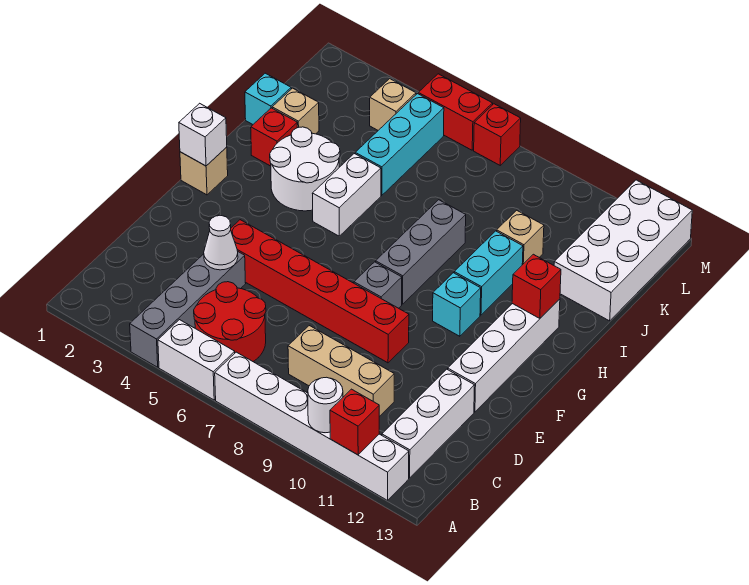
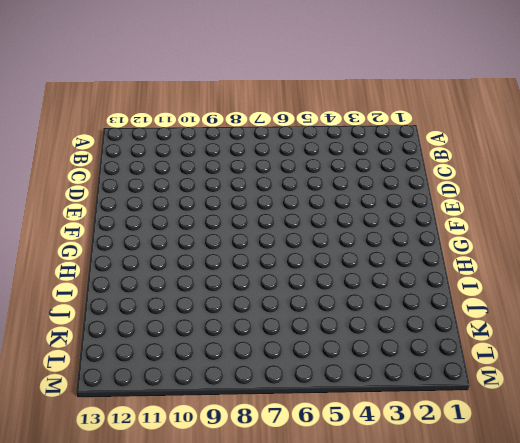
none -> grey brick A4:D4 level 1
none -> white brick A5:A6 level 1
none -> white brick A7:A12 level 1

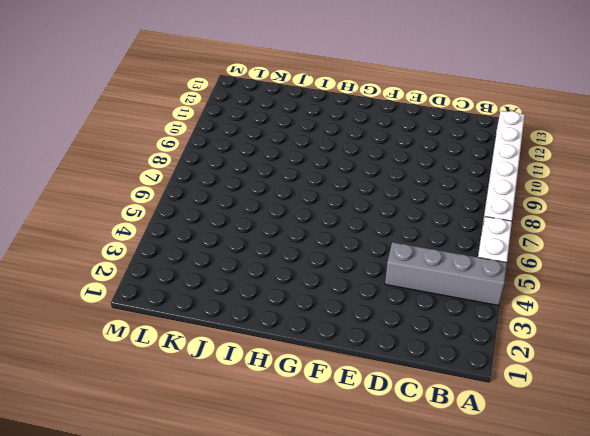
none -> red round brick B5:C6 level 1
none -> white brick B12:D12 level 1
none -> tan brick C8:C10 level 1

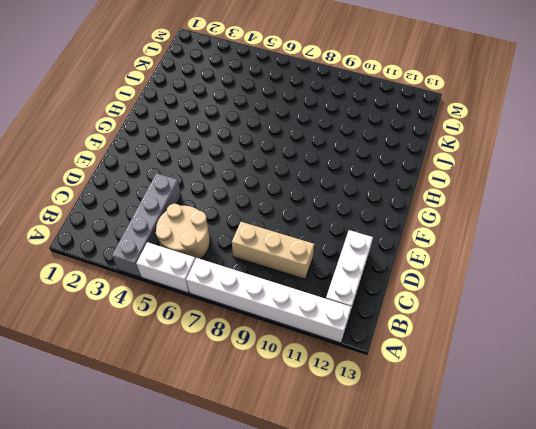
tan round brick B5:C6 level 1 -> red round brick B5:C6 level 1
none -> red brick E4:E9 level 1
none -> white brick E12:H12 level 1
none -> grey brick F8 level 1

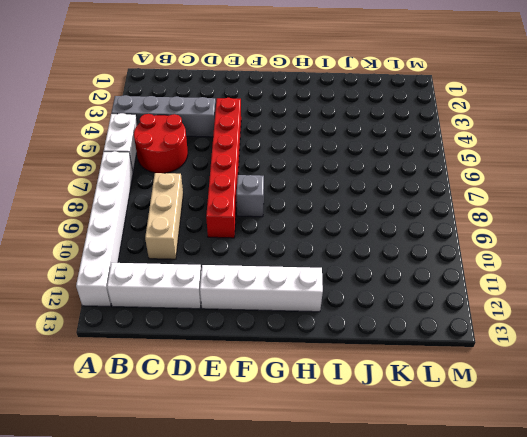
none -> tan brick G1 level 1
none -> grey brick G8:I8 level 1
none -> cyan brick G10 level 1

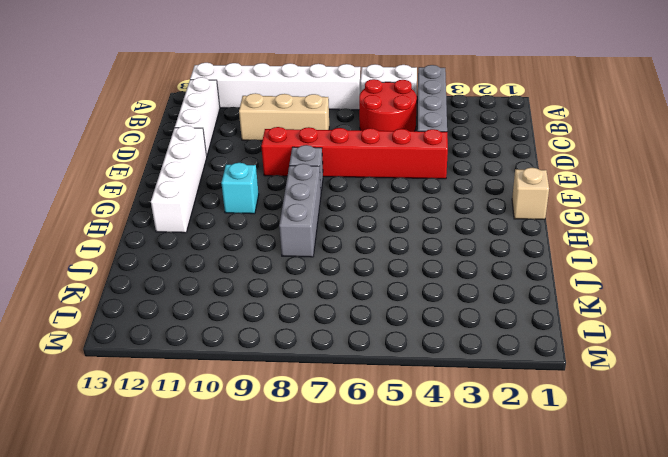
none -> white round brick H3:I4 level 1
none -> white brick H5:I5 level 1
none -> cyan brick H10:I10 level 1

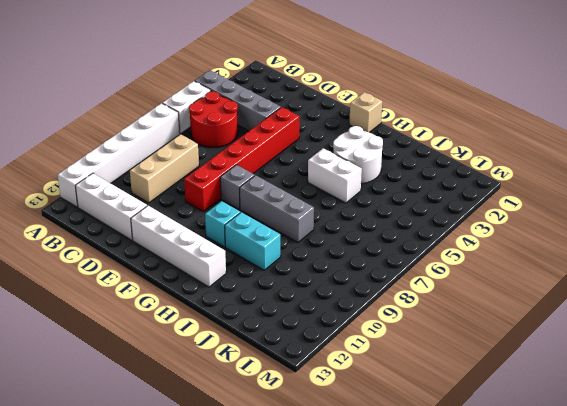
none -> red brick I2 level 1
none -> cyan brick J1 level 1
none -> tan brick J2 level 1

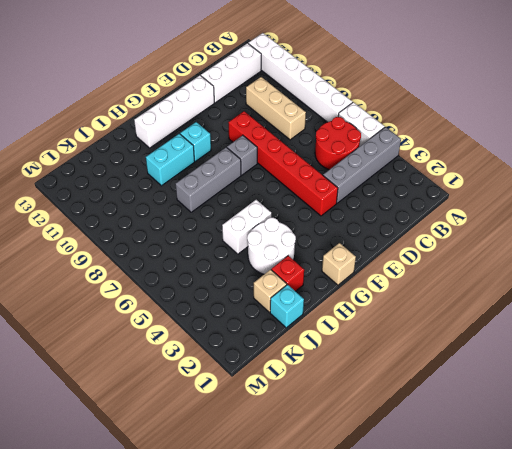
none -> cyan brick J5:L5 level 1
none -> tan brick J10 level 1
none -> white brick J12:M13 level 1

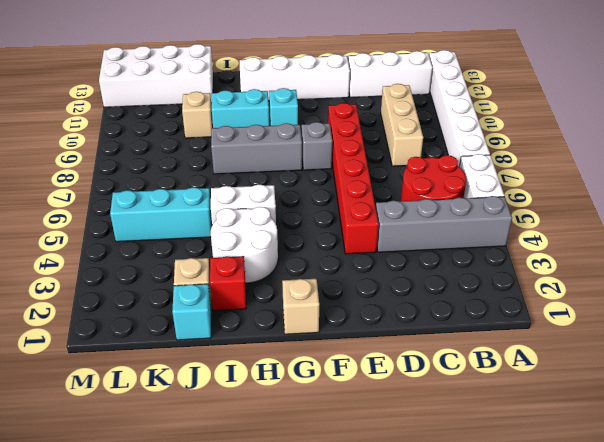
none -> tan brick L4 level 1
none -> red brick M5:M6 level 1
none -> red brick M7 level 1

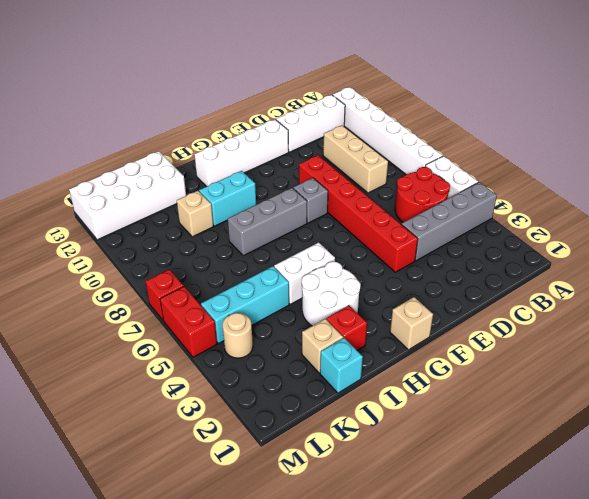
tan round brick L4 level 1 -> tan brick L4 level 1
none -> cyan brick G10 level 1
none -> white round brick A10 level 2
none -> red brick A11 level 2

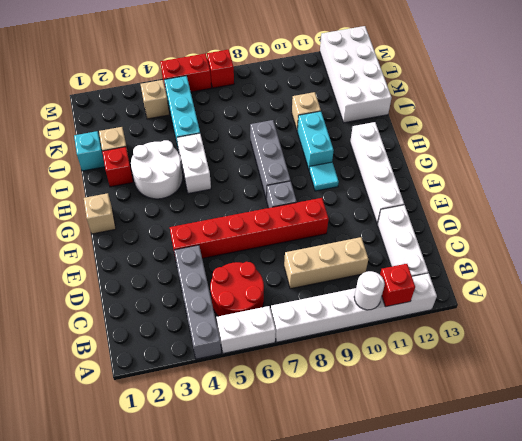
cyan tile G10 level 1 -> cyan brick G10 level 1
none -> white cone D4 level 2
none -> white brick G1 level 2
none -> red brick H12 level 2

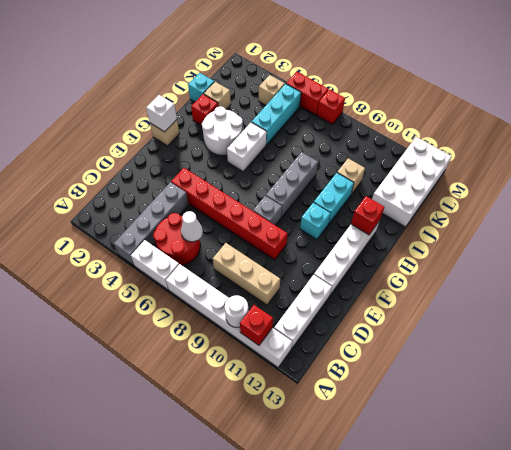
white cone C6 level 2 -> white cone D4 level 2

